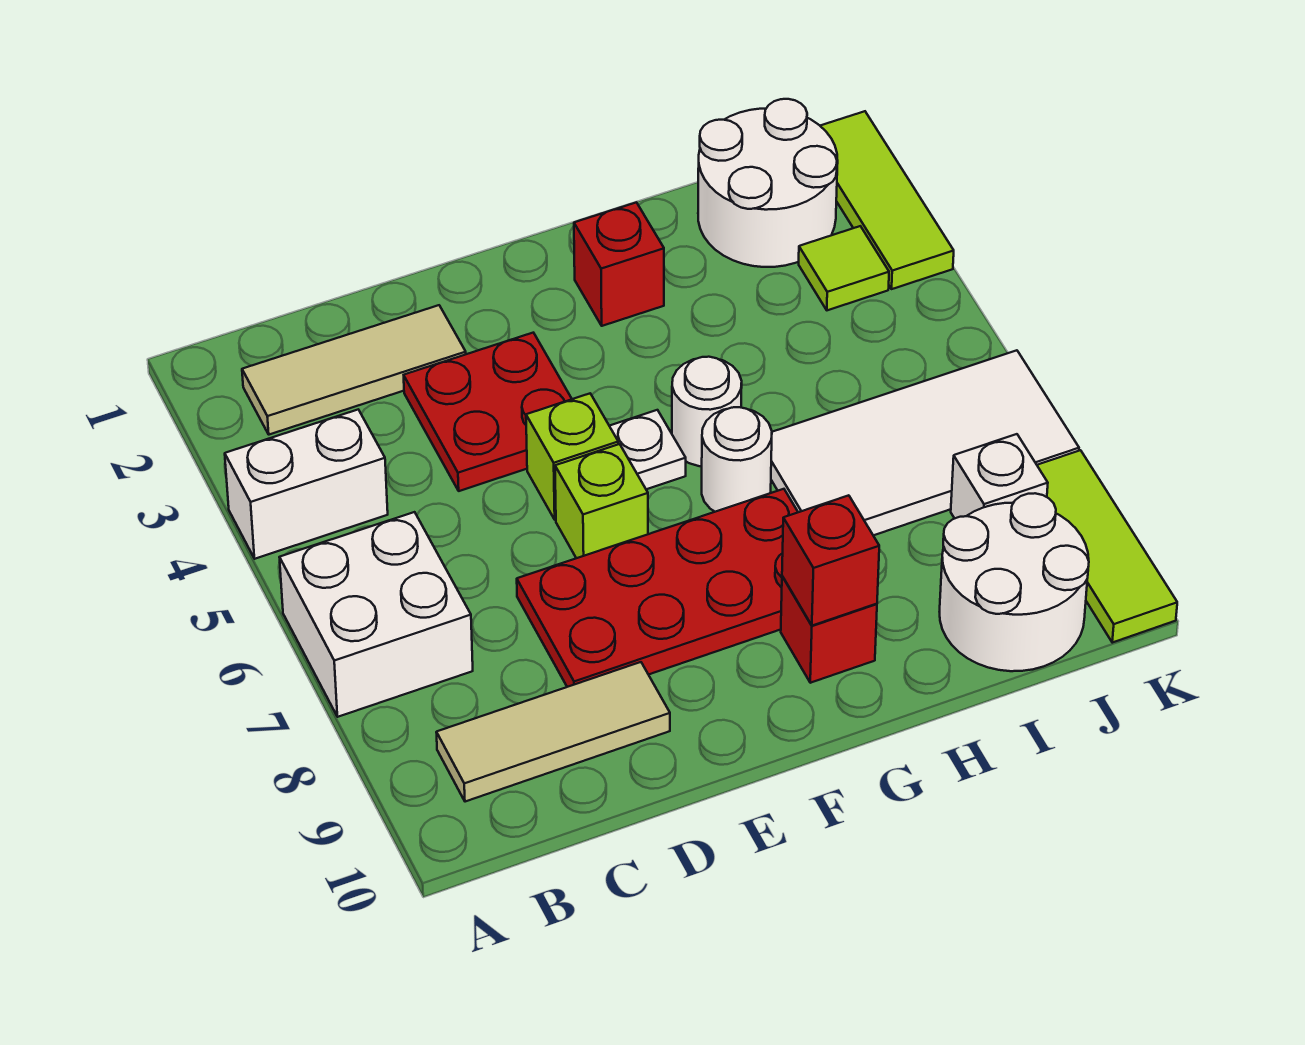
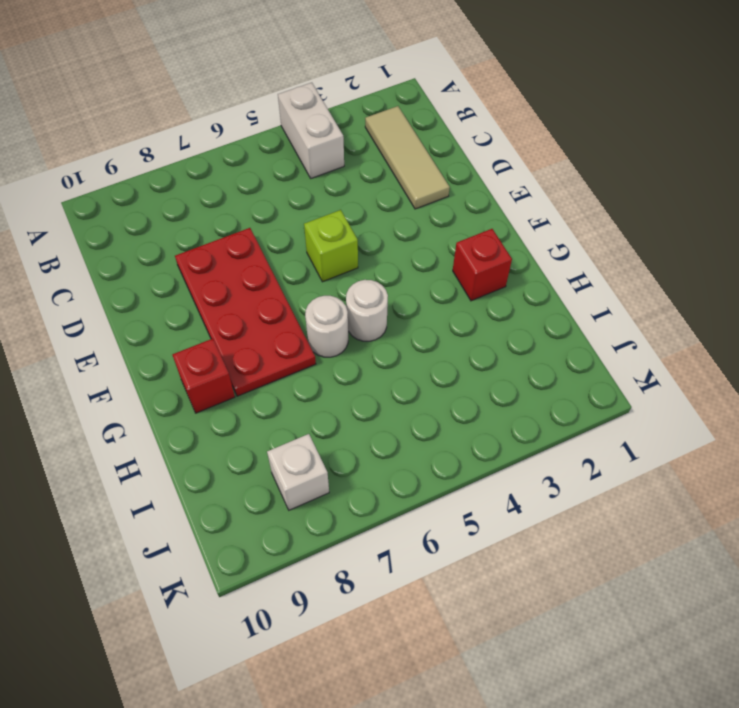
none -> white brick A6:B7 level 1
none -> tan tile B9:D9 level 1
none -> red plate D3:E4 level 1

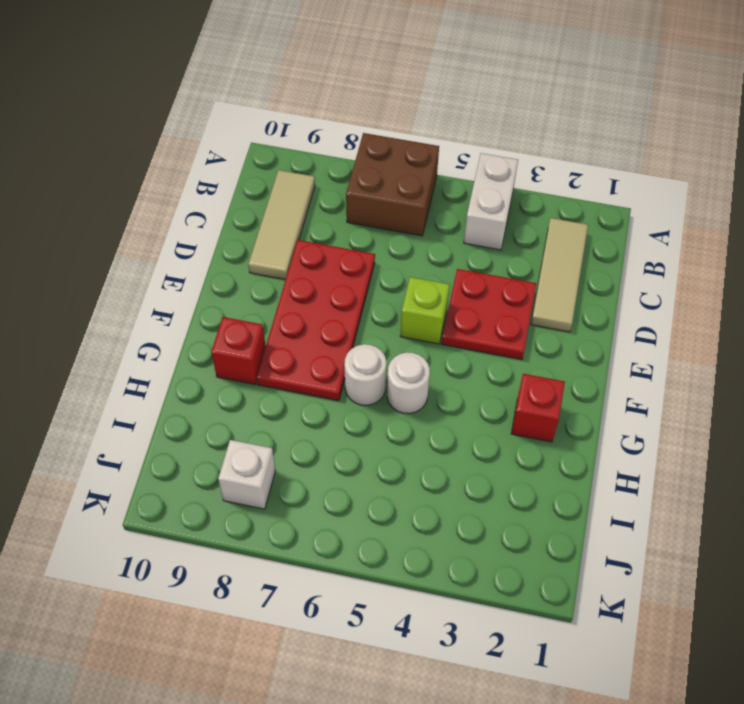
brown brick A6:B7 level 1 -> white brick A6:B7 level 1
none -> lime brick E6 level 1
none -> white plate F5 level 1
none -> white tile H6:K7 level 1

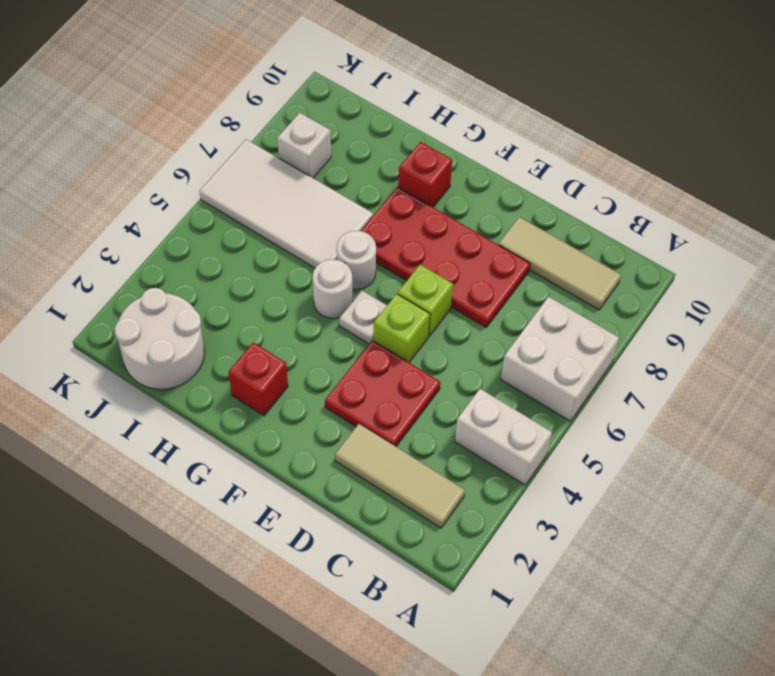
none -> white round brick I9:J10 level 1
none -> lime tile J3 level 1
none -> lime tile K1:K3 level 1

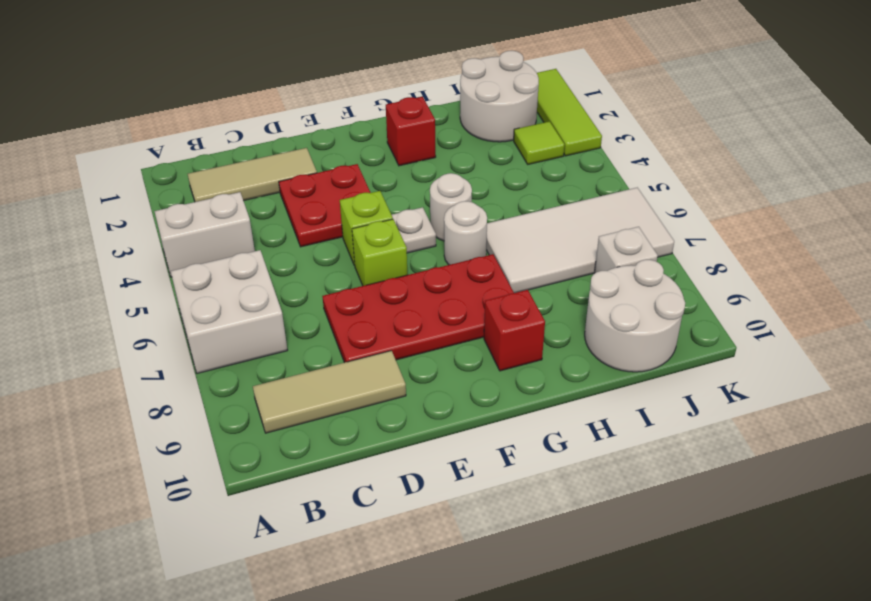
none -> lime tile K8:K10 level 1
none -> red brick G9 level 2

